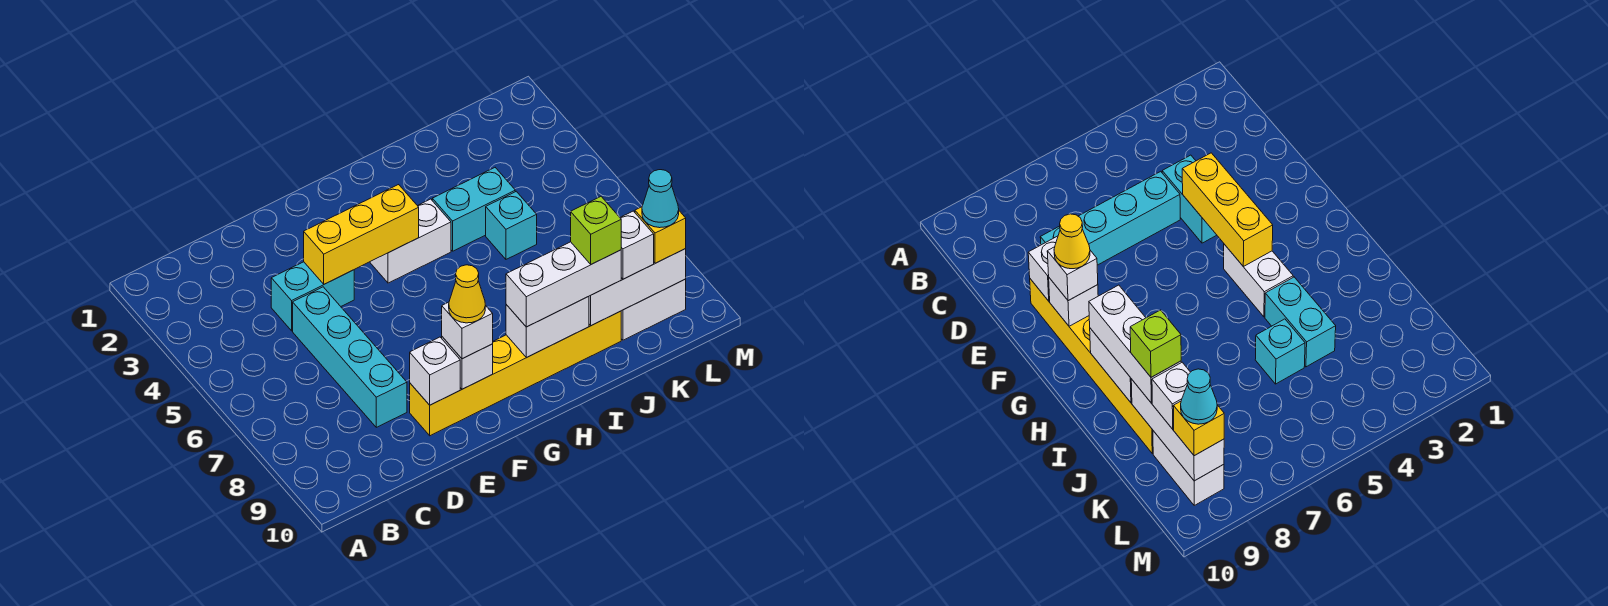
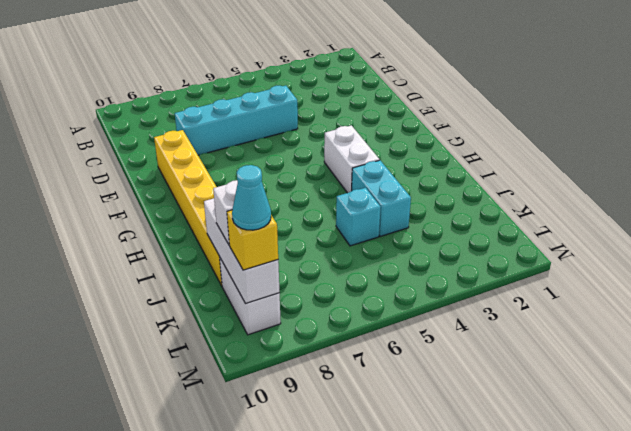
none -> cyan brick D4:E4 level 1
none -> yellow brick E4:G4 level 2
none -> white brick E9 level 2

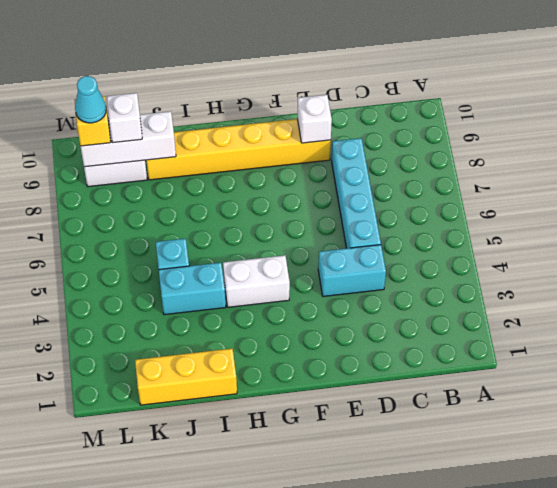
yellow brick I1:K1 level 1 -> yellow brick E4:G4 level 2
none -> white brick F9 level 2
none -> white brick H9:I9 level 2
none -> white brick F9 level 3

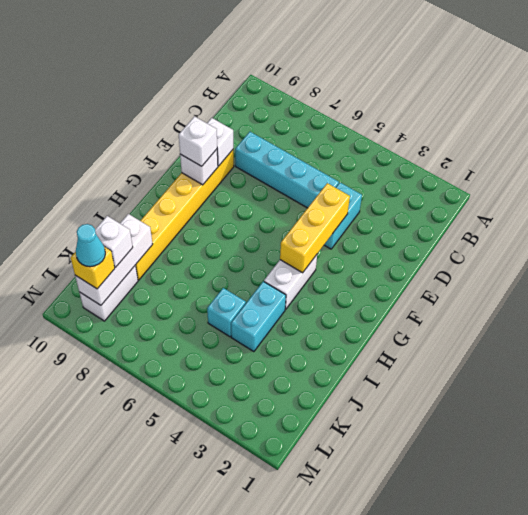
none -> white brick H9:I9 level 2
none -> white brick H9:J9 level 3
none -> yellow cone F9 level 4

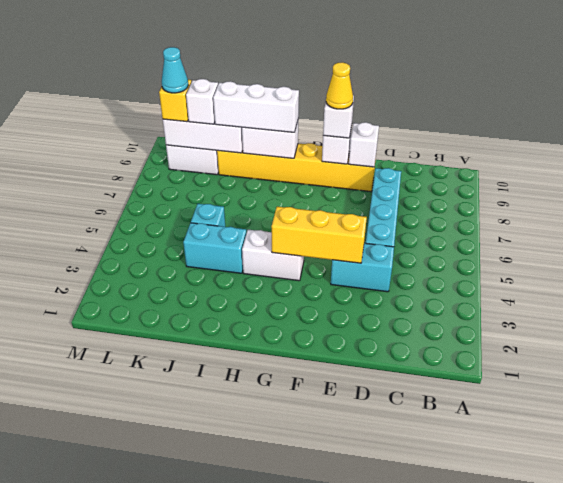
none -> lime brick J9 level 4

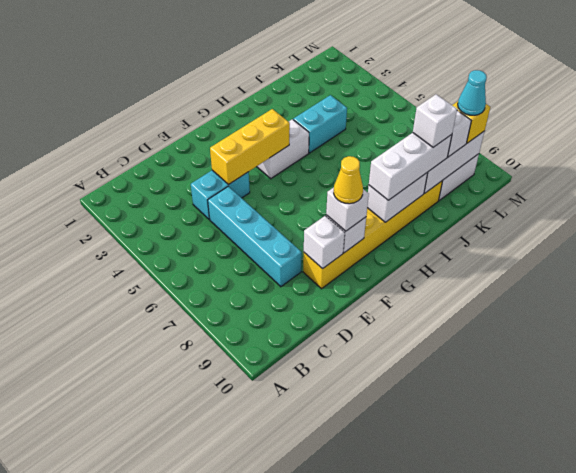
white brick J9 level 4 -> lime brick J9 level 4
none -> cyan brick J5 level 1

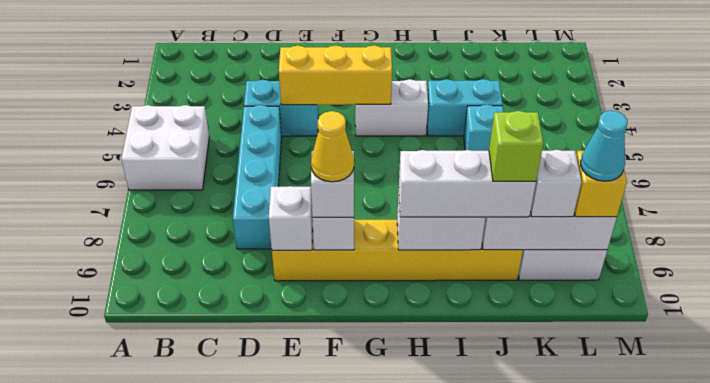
white brick A5:B6 level 1 -> none

